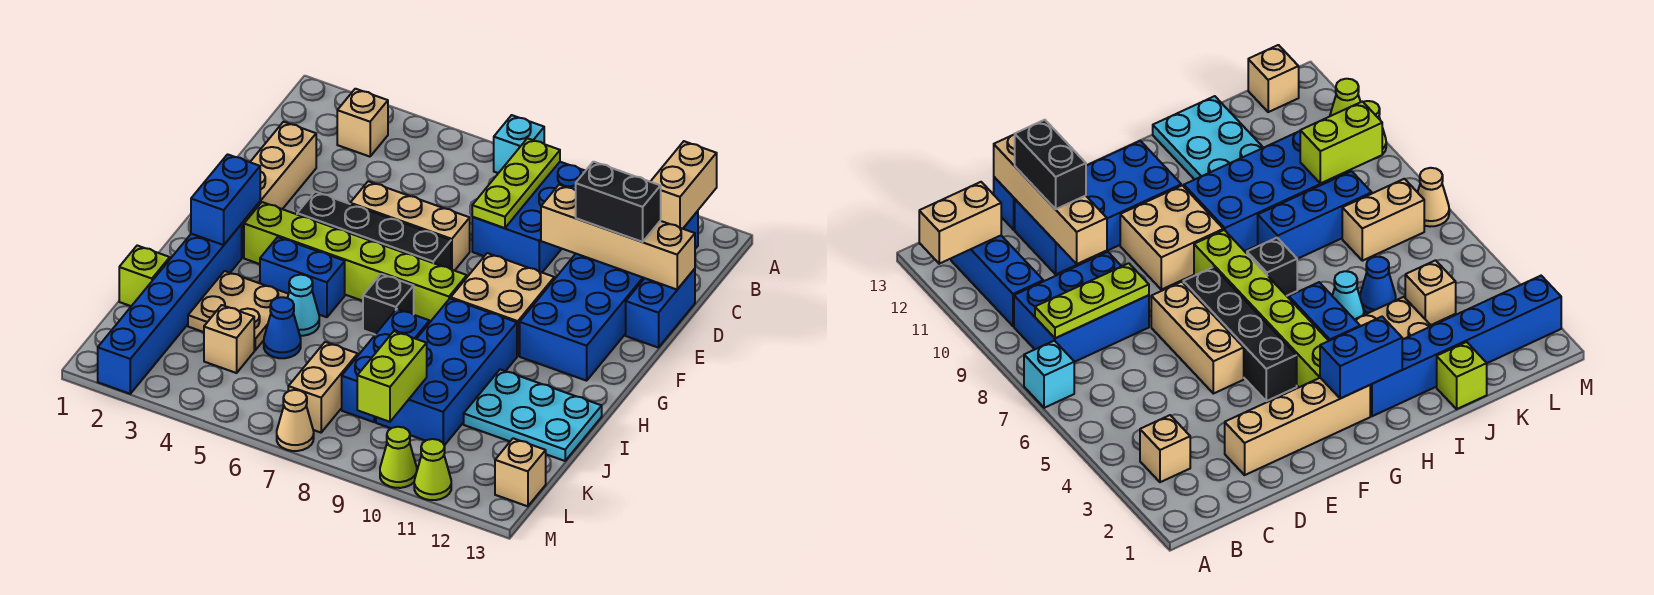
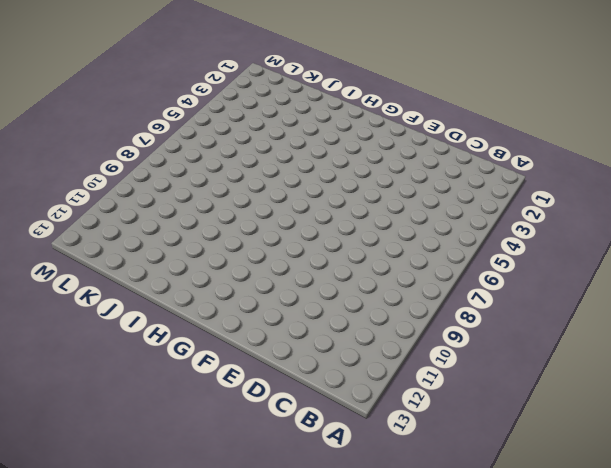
none -> cyan brick A7 level 1
none -> tan brick B3 level 1
none -> blue brick B8:D9 level 1
none -> blue brick B10:B12 level 1

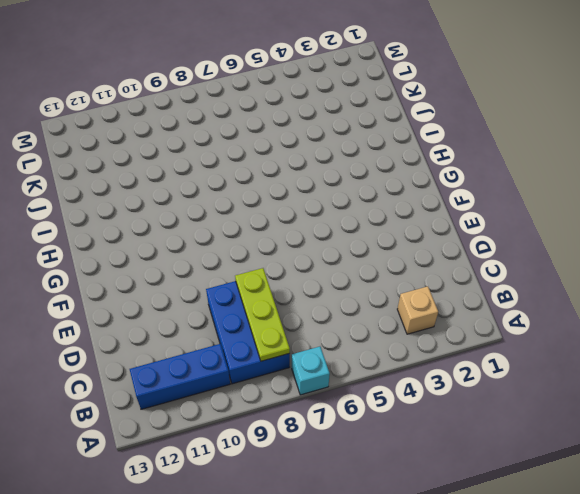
none -> tan brick D2:G2 level 1
none -> blue brick D11:G12 level 1
none -> blue brick D13:E13 level 1
none -> tan brick E5:E7 level 1

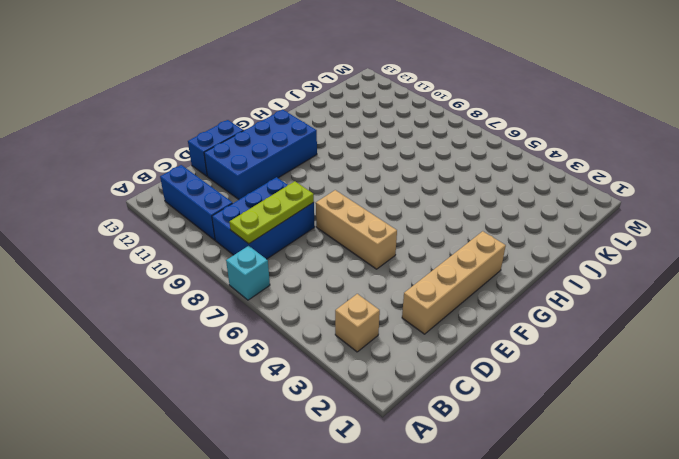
none -> black brick F4:F7 level 1
none -> tan brick F9:G10 level 1
none -> lime brick G3:G8 level 1
none -> blue brick H2:M2 level 1

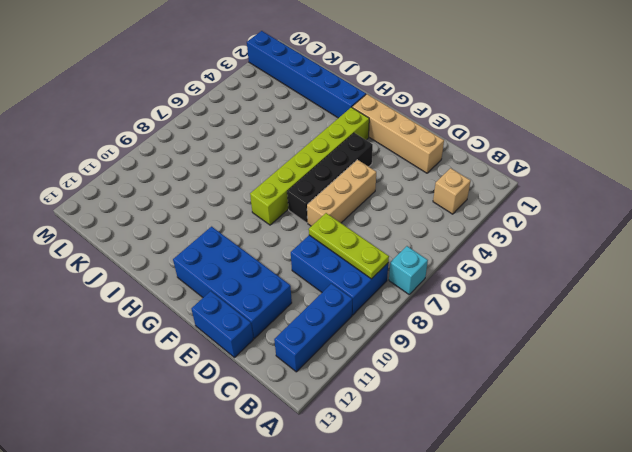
none -> tan brick F9:G10 level 1
none -> blue brick H4:H5 level 1
none -> black brick H7 level 1
none -> blue brick H9:K10 level 1

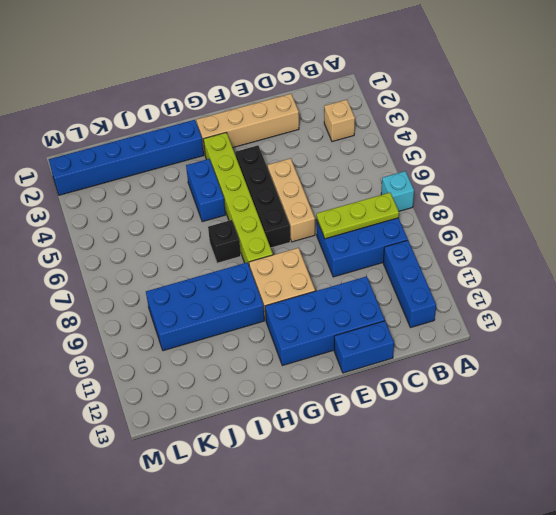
none -> tan plate I3:J4 level 1
none -> cyan cone I5 level 1
none -> blue brick I8:K8 level 1
none -> cyan plate I11:J13 level 1

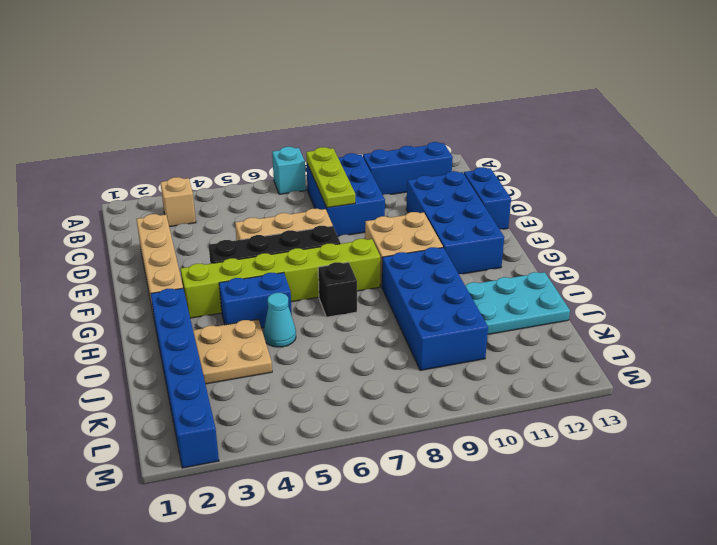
none -> blue brick I8:K8 level 1
none -> lime brick J1 level 1
none -> blue cone J5 level 1
none -> tan brick K4 level 1

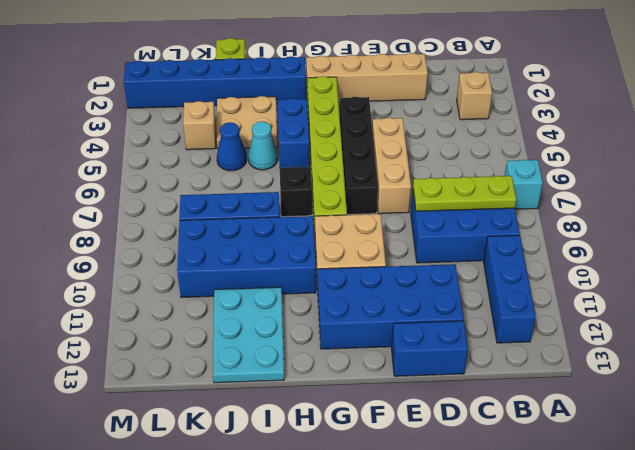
none -> tan brick K7:L7 level 1
none -> tan brick L13 level 1
none -> tan cone M7 level 1
none -> lime cone M10 level 1

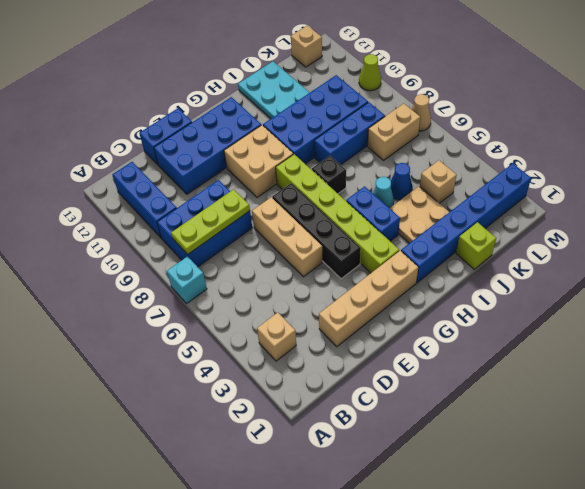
none -> lime cone M11 level 1
none -> tan brick A12:B12 level 2
none -> tan brick D10:D13 level 2
none -> blue brick G2:H2 level 2

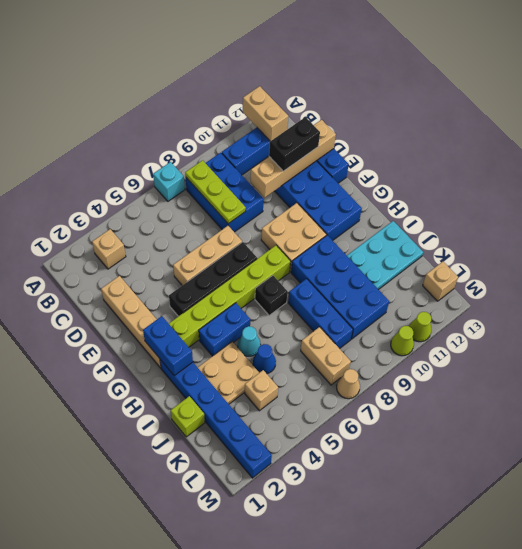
none -> lime brick K9:L9 level 2

